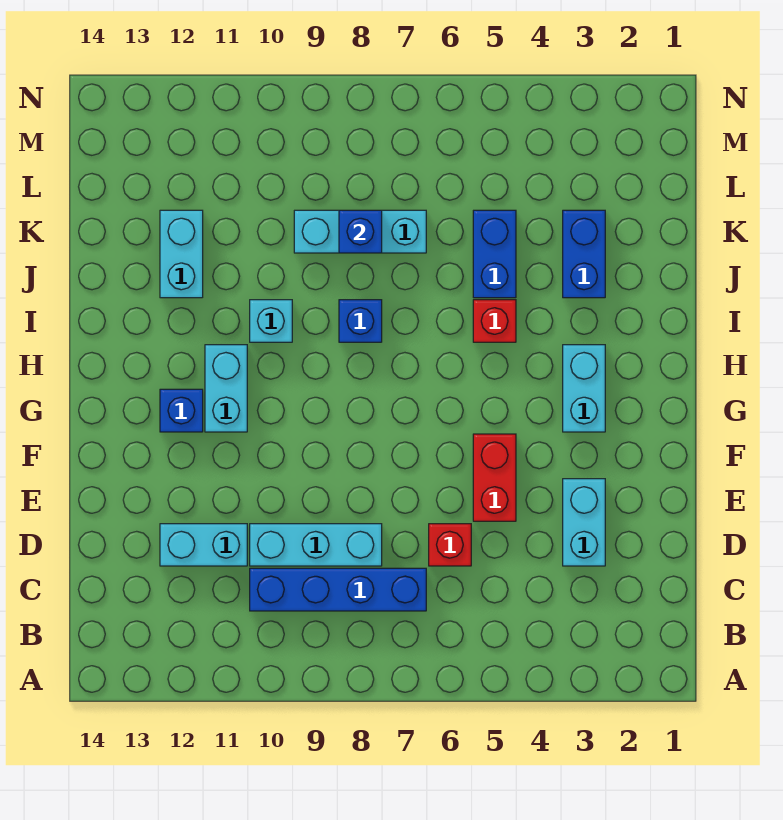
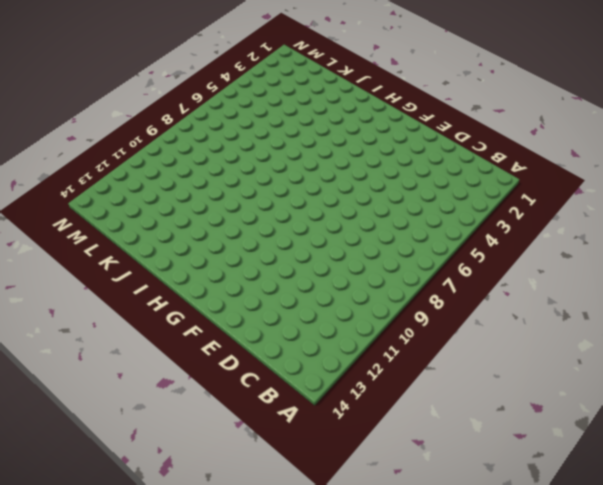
none -> blue brick C7:C10 level 1
none -> cyan brick D3:E3 level 1
none -> red brick D6 level 1

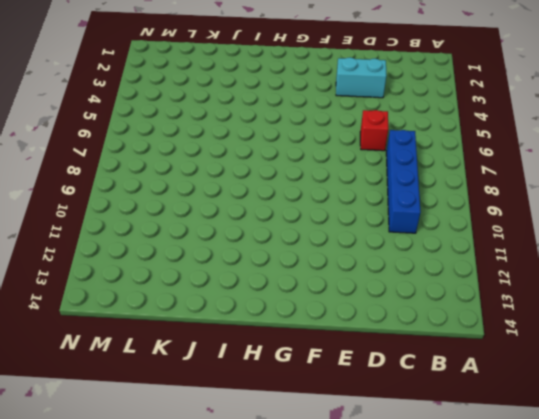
none -> cyan brick D8:D10 level 1
none -> cyan brick D11:D12 level 1
none -> red brick E5:F5 level 1

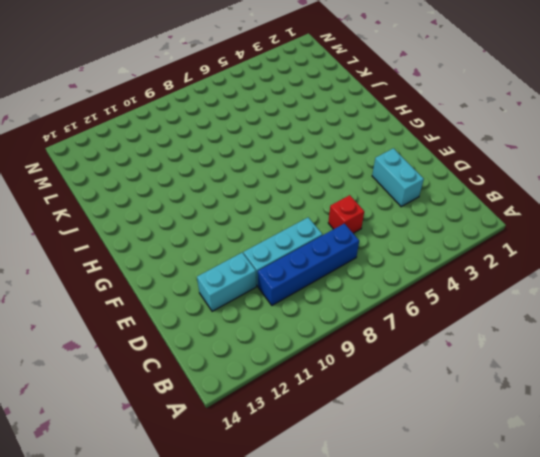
none -> red brick E5:F5 level 1
none -> cyan brick G3:H3 level 1
none -> cyan brick G11:H11 level 1

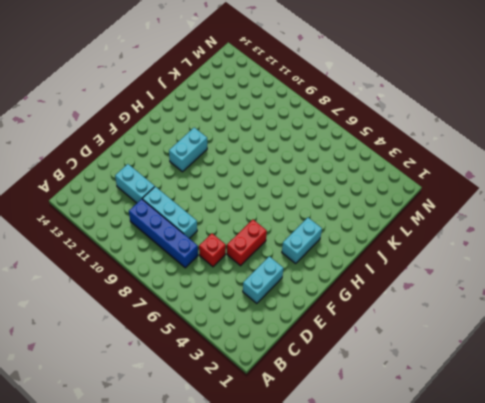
none -> blue brick G12 level 1
none -> red brick I5 level 1
none -> blue brick I8 level 1

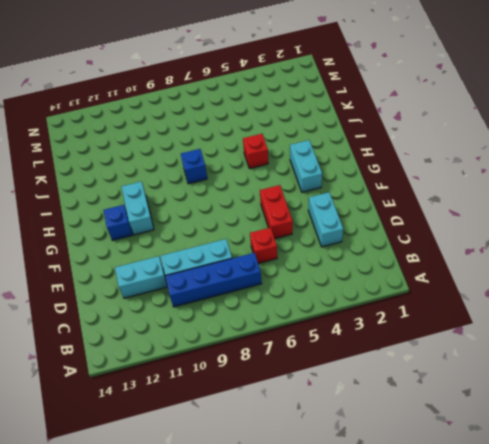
none -> cyan brick I10 level 1
none -> blue brick J3:K3 level 1
none -> blue brick J5:K5 level 1

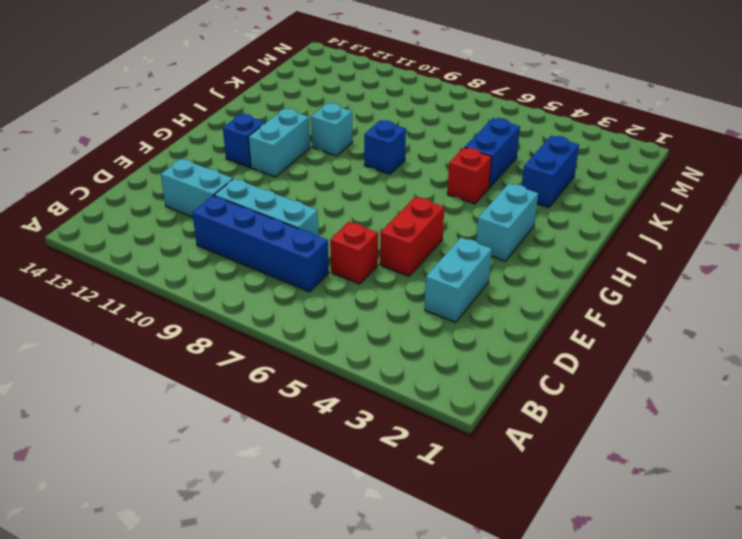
none -> cyan brick J12:K12 level 1
none -> cyan brick K7:K9 level 1
none -> blue brick K8 level 2

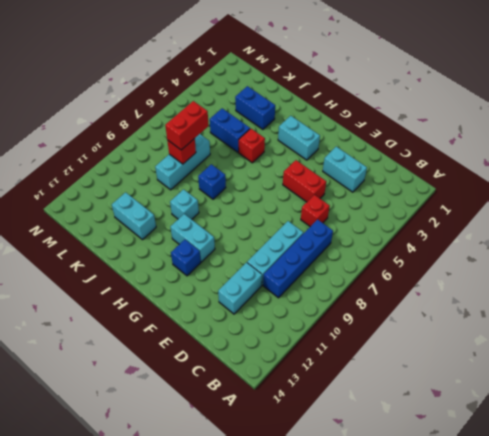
red brick K7:K8 level 3 -> none
red brick K8 level 2 -> blue brick K8 level 2

